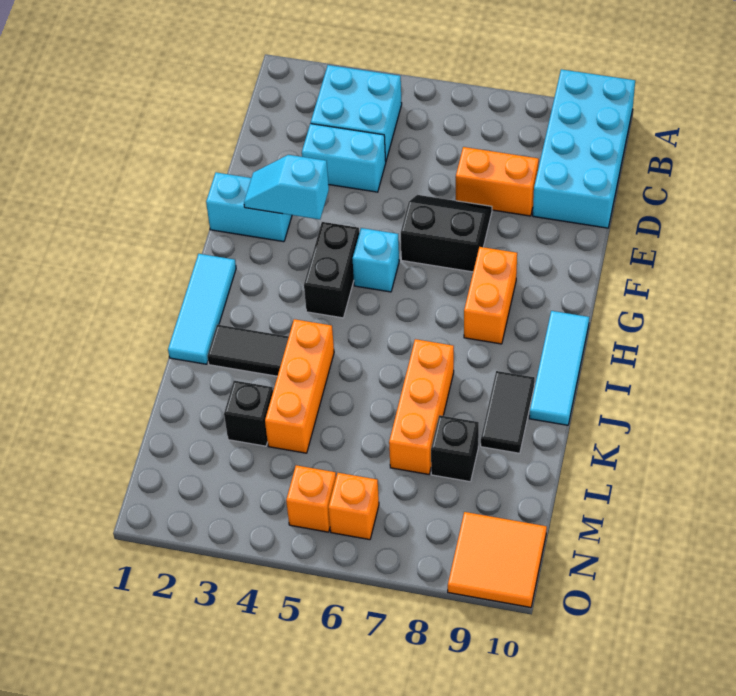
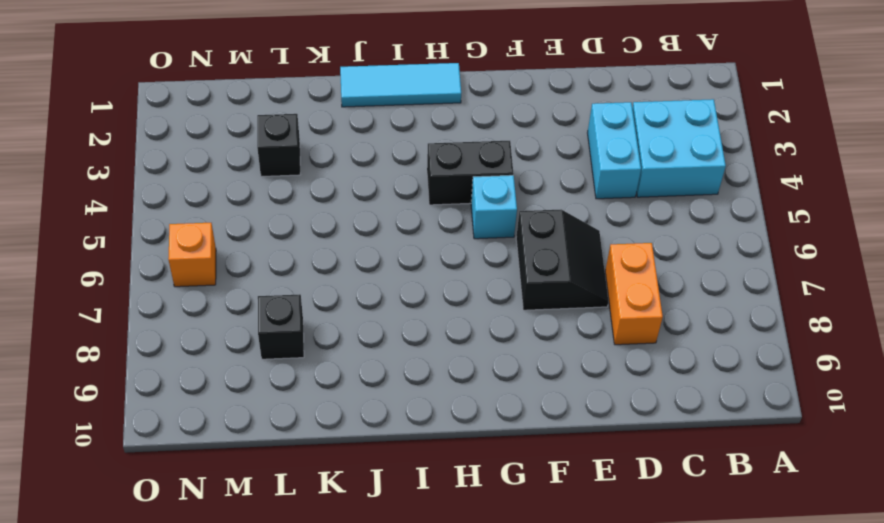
none -> cyan brick A9:D10 level 1
none -> cyan brick F1:F2 level 1
none -> orange brick G8:H8 level 1

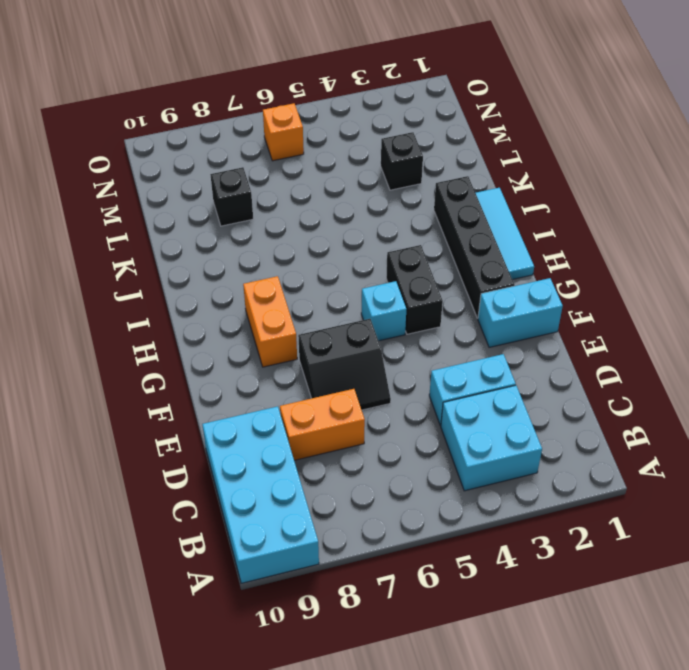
black brick G2:J2 level 1 -> black tile J2:J3 level 1
none -> cyan tile H10:J10 level 1
none -> orange brick J4:L4 level 1
none -> orange brick J7:L7 level 1

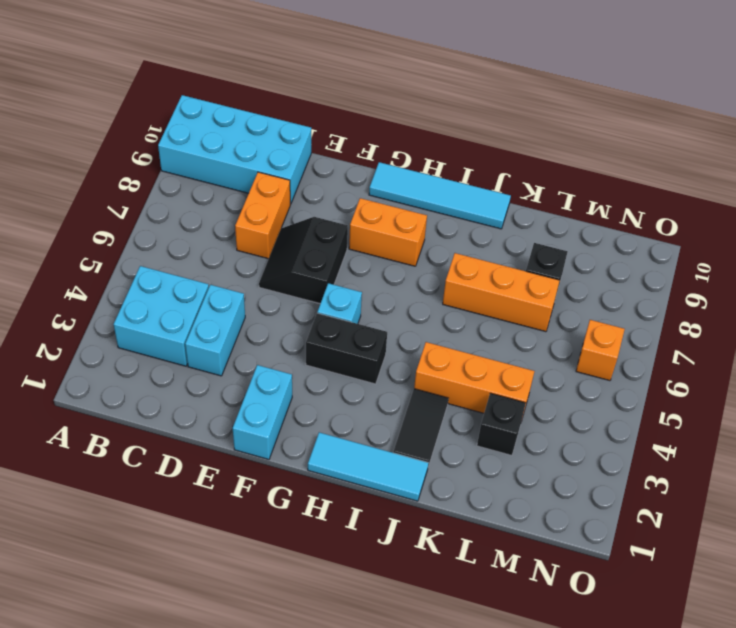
cyan tile G10:J10 level 1 -> cyan tile H10:J10 level 1
none -> black tile J9:K9 level 1
none -> orange brick N5 level 1
none -> orange tile N9:O10 level 1

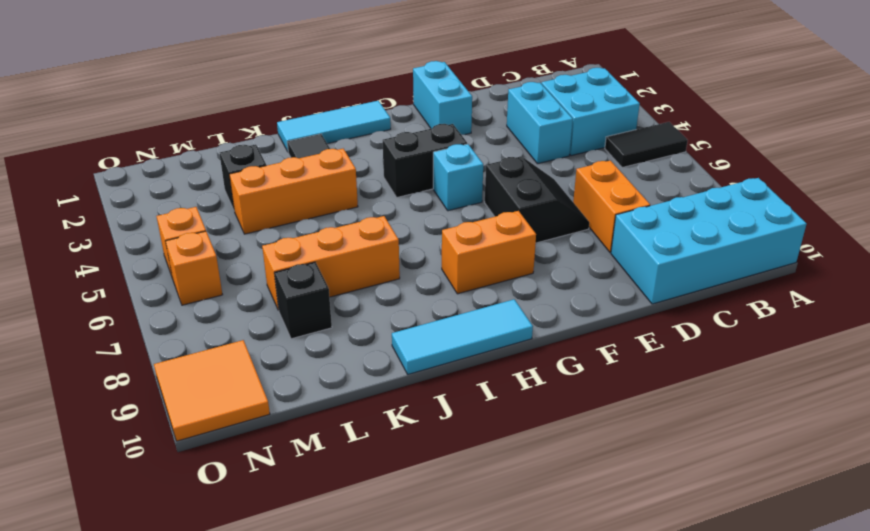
black tile A5:B5 level 1 -> black tile J9:K9 level 1
none -> cyan slope F2:F3 level 2 top 3

